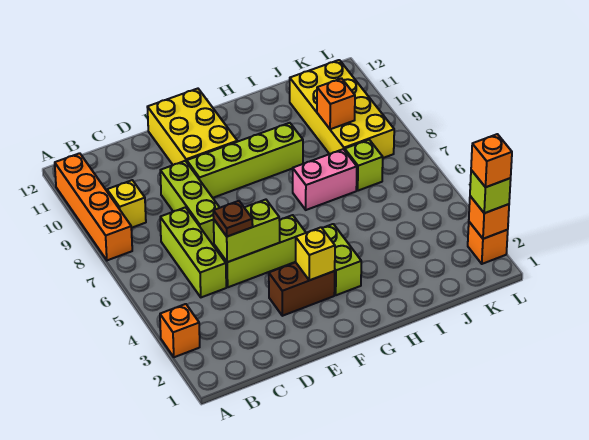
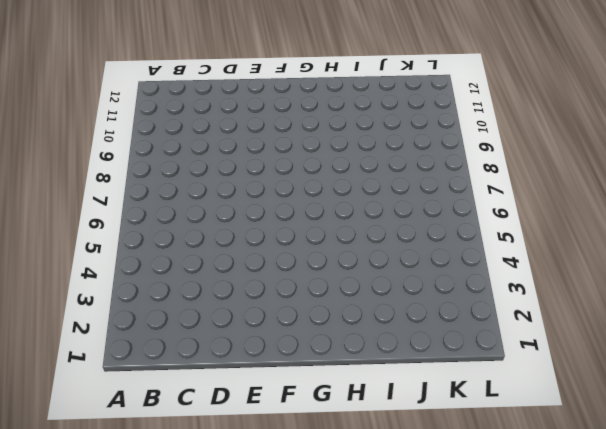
none -> orange brick A3 level 1
none -> orange brick A8:A11 level 1
none -> yellow brick B9 level 1

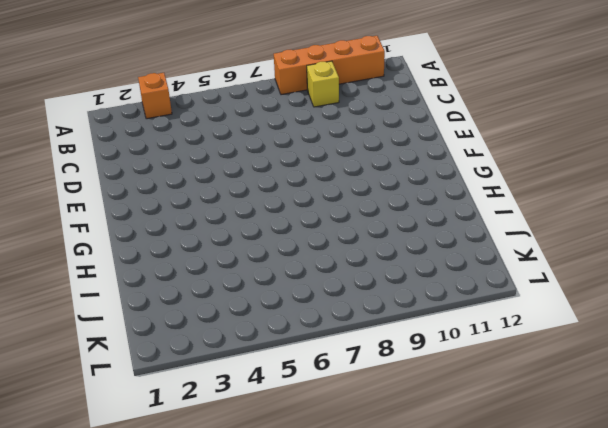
none -> lime brick C5:C7 level 1
none -> lime brick D5:F5 level 1
none -> lime brick D7:D9 level 1

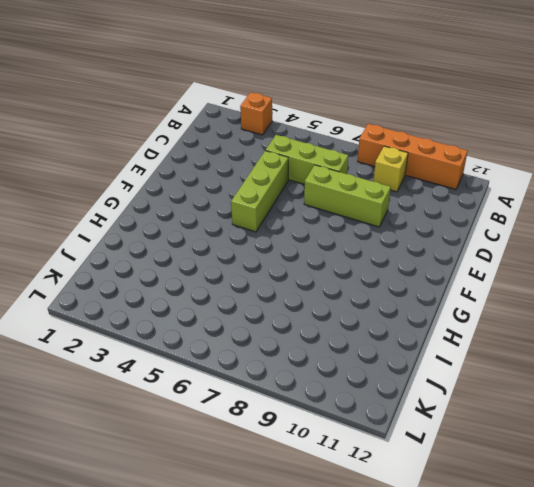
none -> brown brick E3:F3 level 1
none -> lime brick E9:H9 level 1
none -> yellow brick E10:F12 level 1

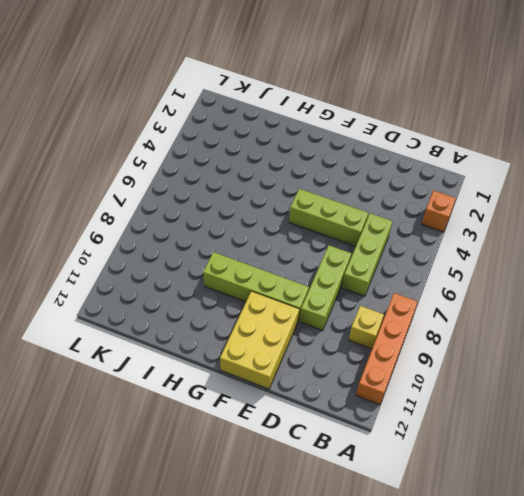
none -> brown brick E3:F3 level 1
none -> lime brick G3:G4 level 1
none -> pink brick H7:I7 level 1

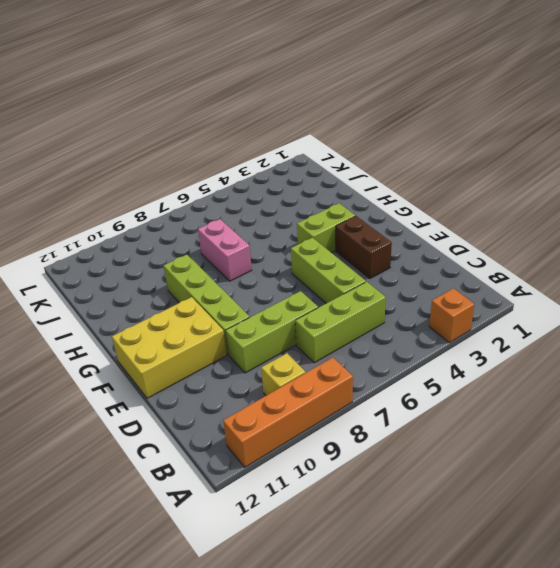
none -> lime brick J7 level 1
none -> yellow brick J8:K11 level 1
none -> orange brick L2 level 1

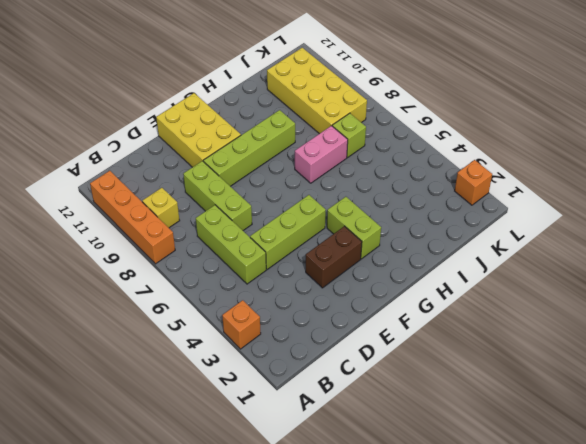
none -> lime brick D5:E5 level 2
none -> yellow brick F3 level 2
none -> orange brick J9 level 2

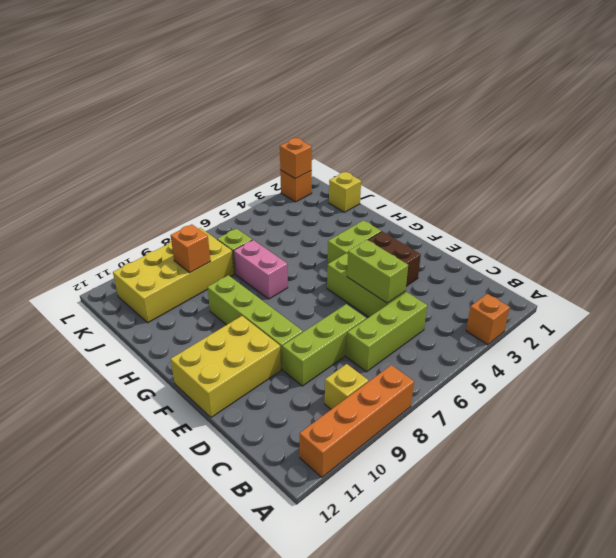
yellow brick J1 level 1 -> yellow brick F3 level 2
none -> brown plate D5 level 3
none -> lime brick L2 level 3
none -> orange brick L2 level 4

